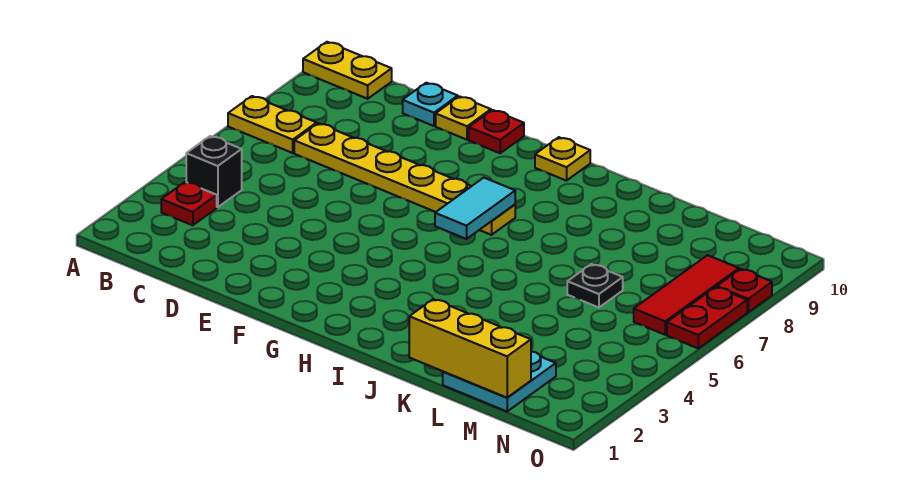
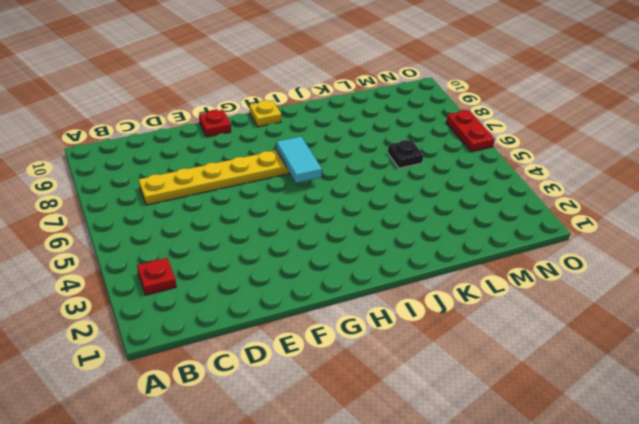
none -> yellow plate A7:B7 level 1
none -> yellow plate A10:B10 level 1
none -> black brick B4 level 1

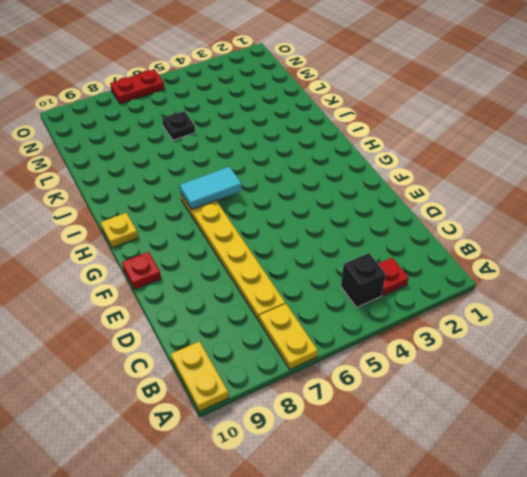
none -> cyan plate D10 level 1
none -> yellow plate E10 level 1
none -> cyan plate L1:M2 level 1

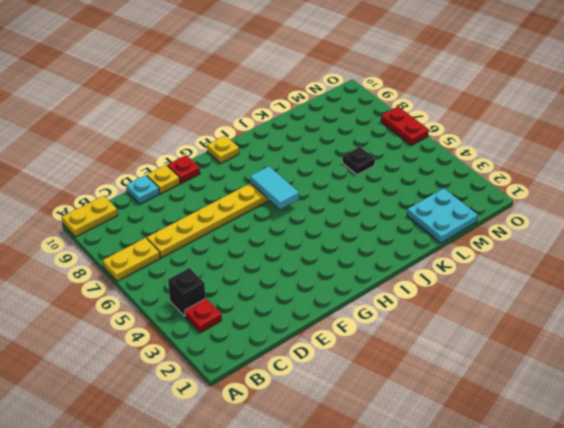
none -> red tile N6:N8 level 1
none -> red plate O8 level 1
none -> yellow brick K1:M1 level 2

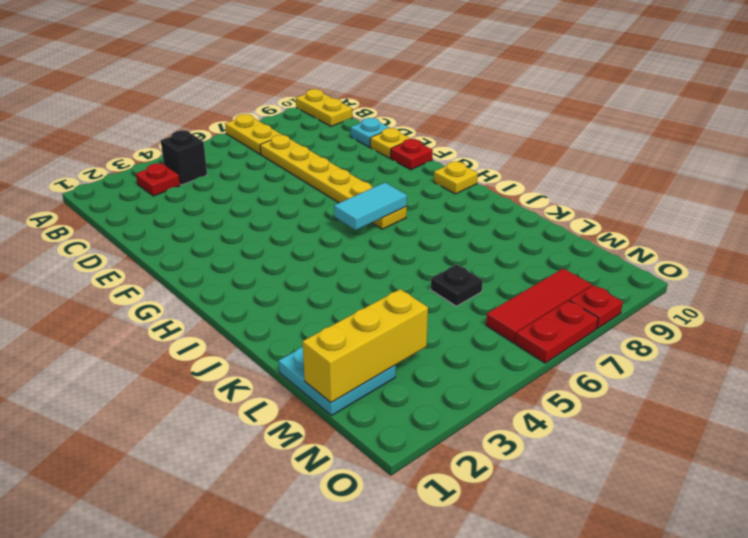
yellow brick M1:M3 level 2 -> yellow brick K1:M1 level 2

